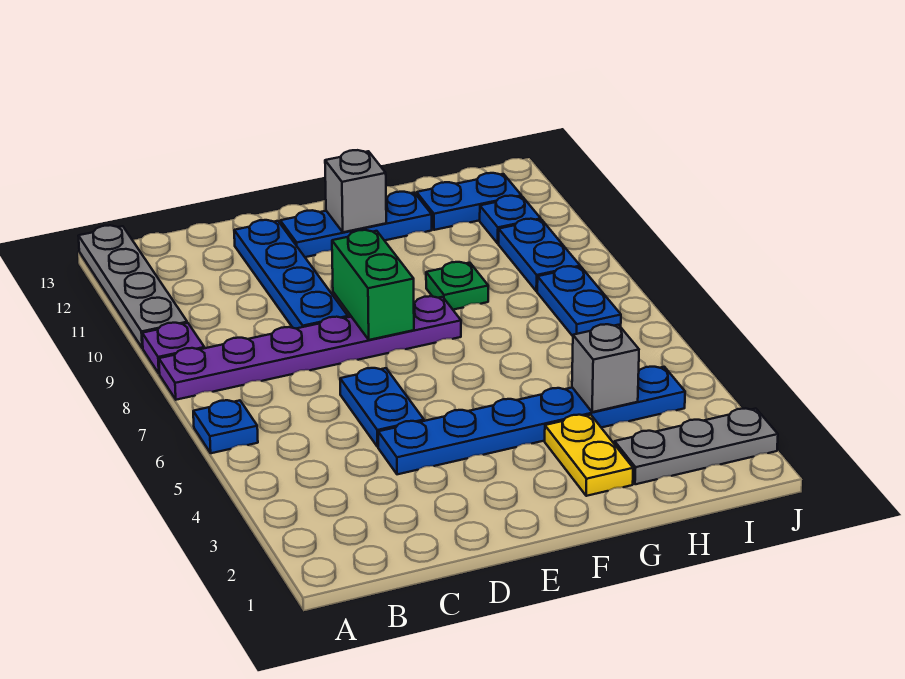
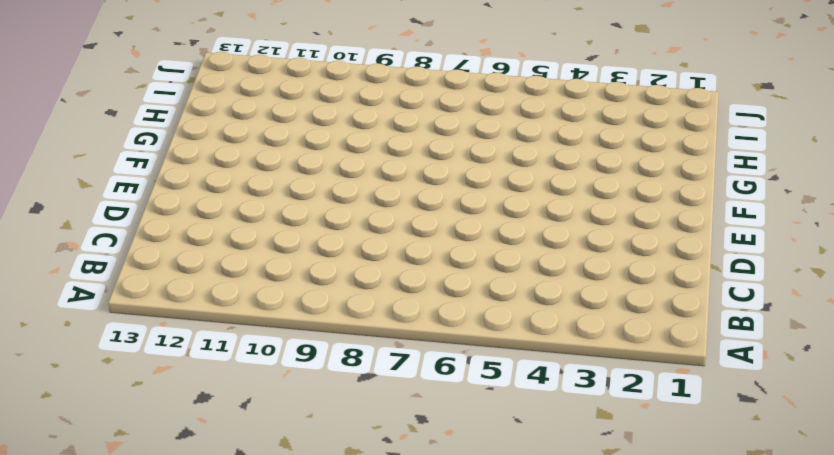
none -> blue plate A6 level 1
none -> purple plate A8:F8 level 1
none -> purple plate A9 level 1

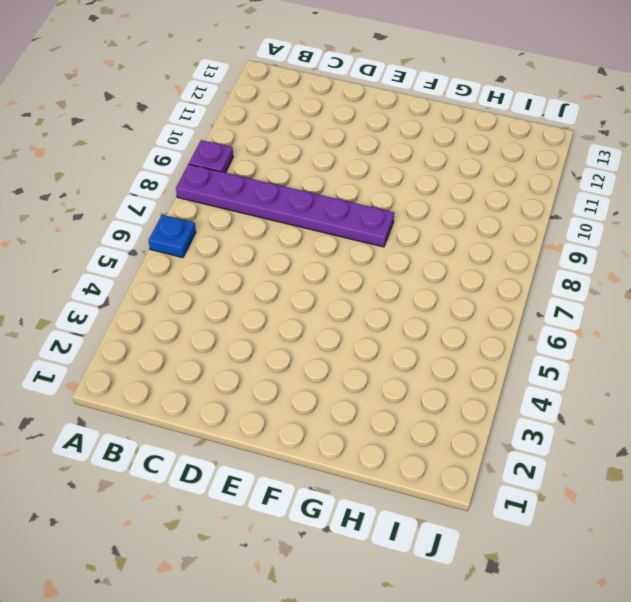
none -> grey plate A10:A13 level 1
none -> blue plate D4:I4 level 1
none -> blue plate D5:D6 level 1

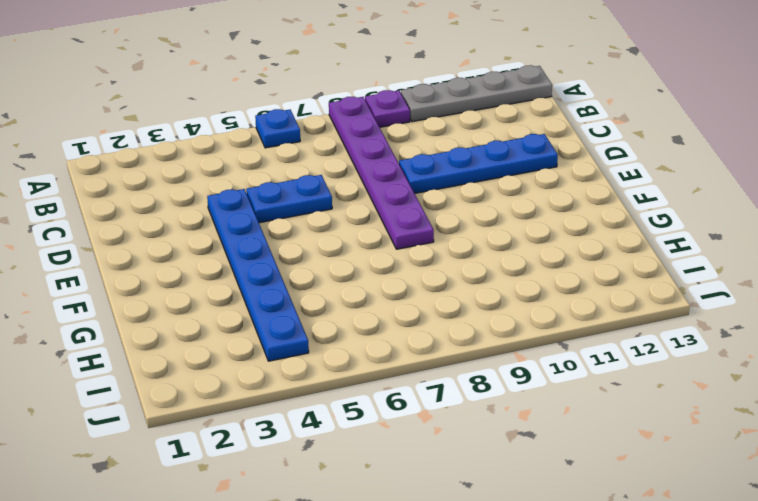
none -> blue plate E12:G12 level 1
none -> yellow plate G2:G3 level 1
none -> green plate G9 level 1

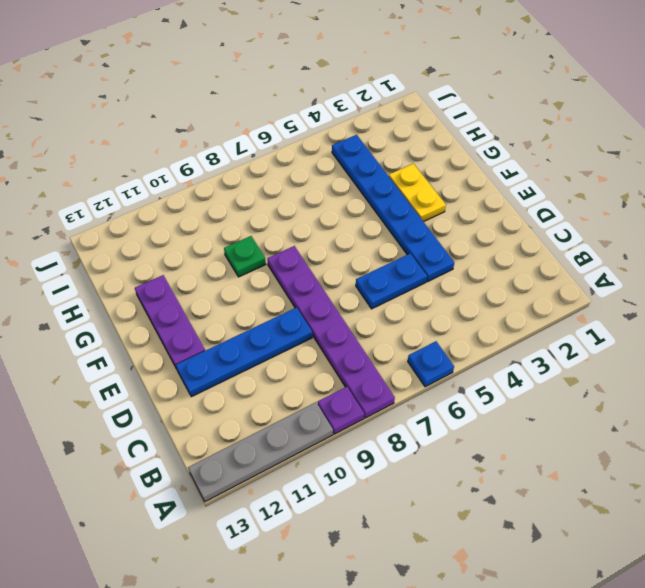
purple plate E12:G12 level 1 -> blue plate E12:G12 level 1
yellow plate F3:G3 level 1 -> yellow plate G2:G3 level 1
none -> grey plate H2:J2 level 1
none -> blue plate H12:I12 level 1
none -> blue plate I7:I8 level 1

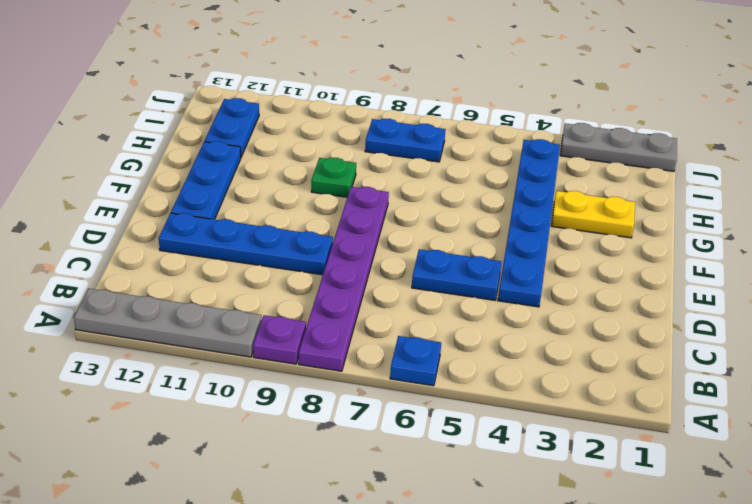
grey plate J1:J3 level 1 -> grey plate H2:J2 level 1
none -> blue plate I9:I10 level 1
none -> blue plate I11 level 1
none -> green brick E8:E9 level 2

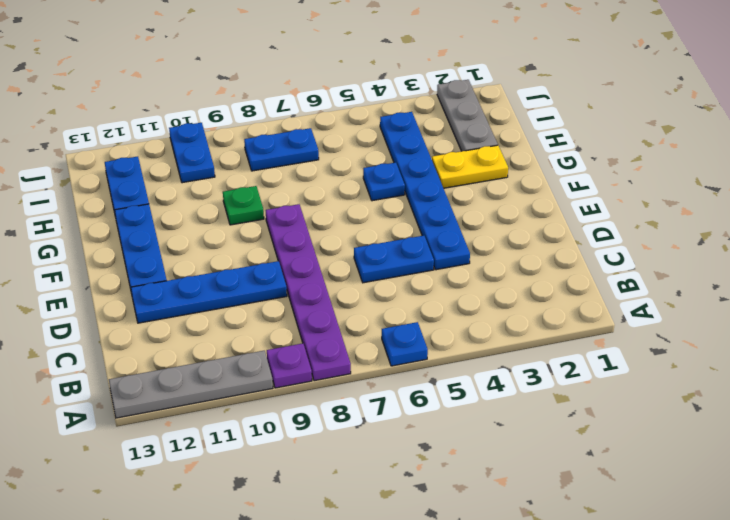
blue plate G5 level 1 -> blue plate I11 level 1
blue plate I10:J10 level 1 -> blue plate I9:I10 level 1
none -> green brick E8:E9 level 2
none -> grey brick F12 level 2
none -> grey brick H4 level 2

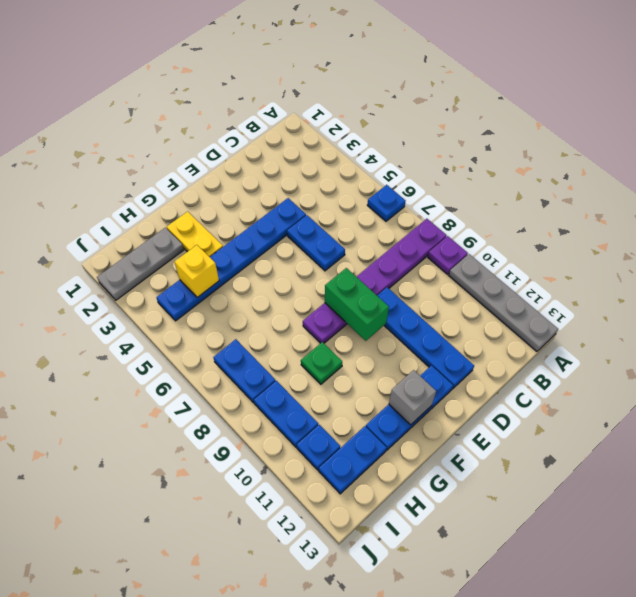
yellow brick H4 level 2 -> grey brick H4 level 2

